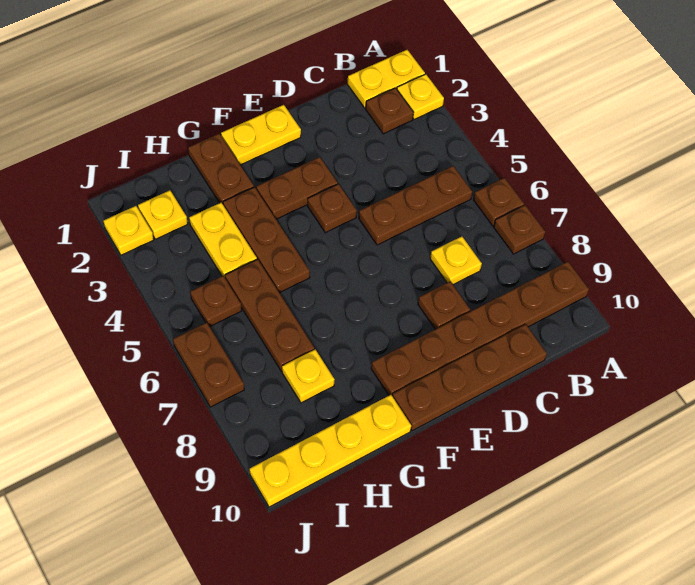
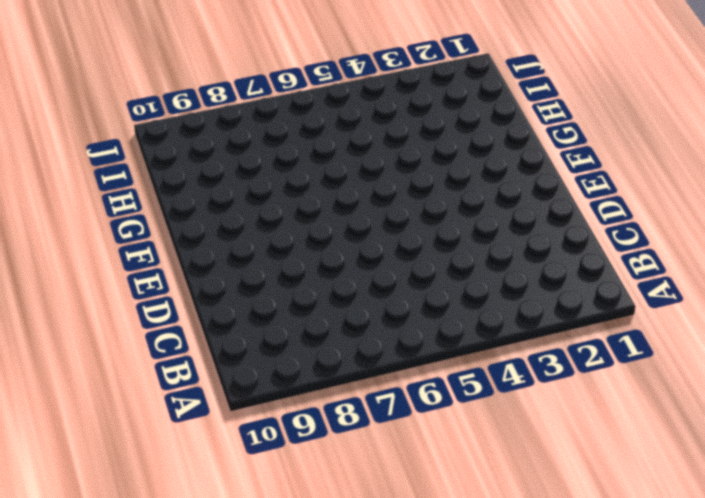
none -> yellow plate A1:B1 level 1
none -> yellow plate A2 level 1
none -> brown plate A6 level 1

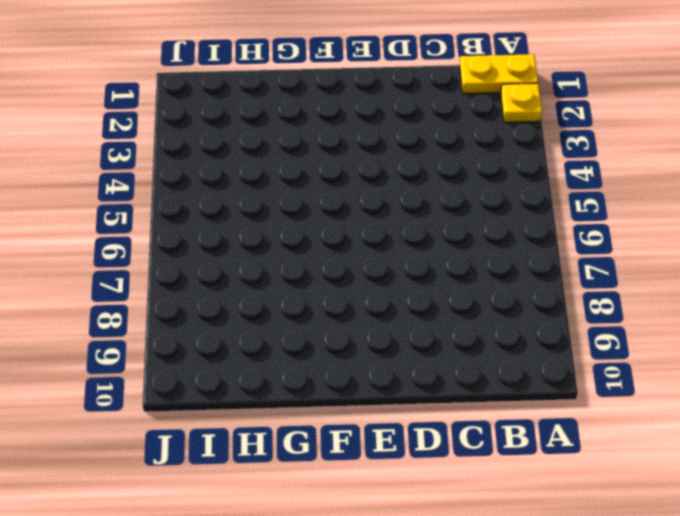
none -> brown plate A6 level 1
none -> brown plate A7 level 1
none -> brown plate A9:F9 level 1

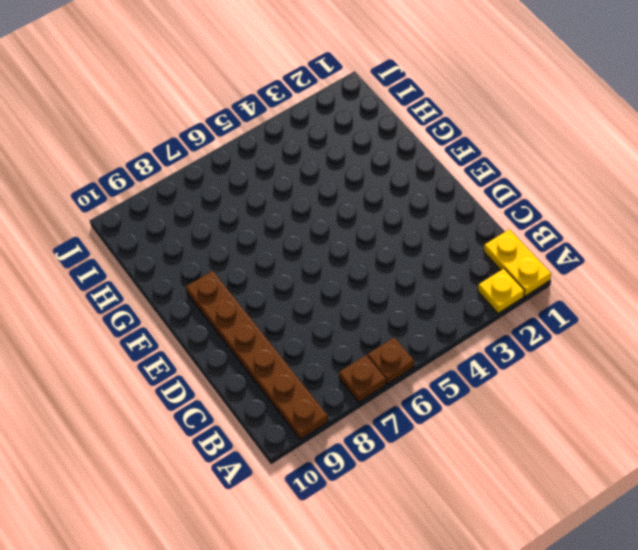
none -> brown plate B2 level 1
none -> brown plate B5:D5 level 1
none -> yellow plate C7 level 1

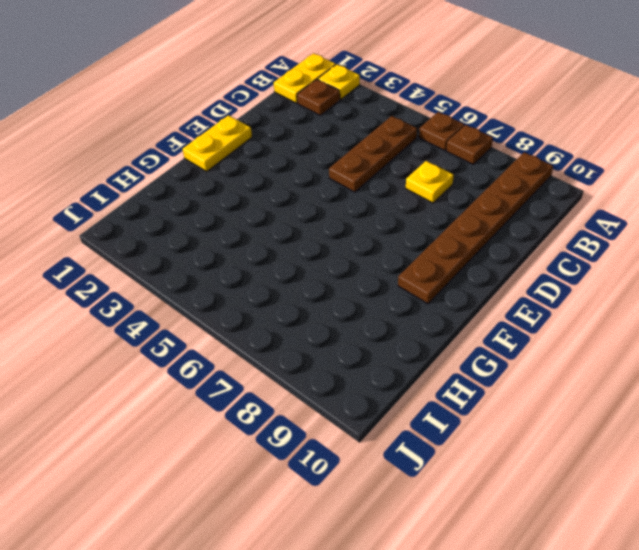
none -> brown plate C10:F10 level 1
none -> brown plate D8 level 1
none -> brown plate E3:F3 level 1

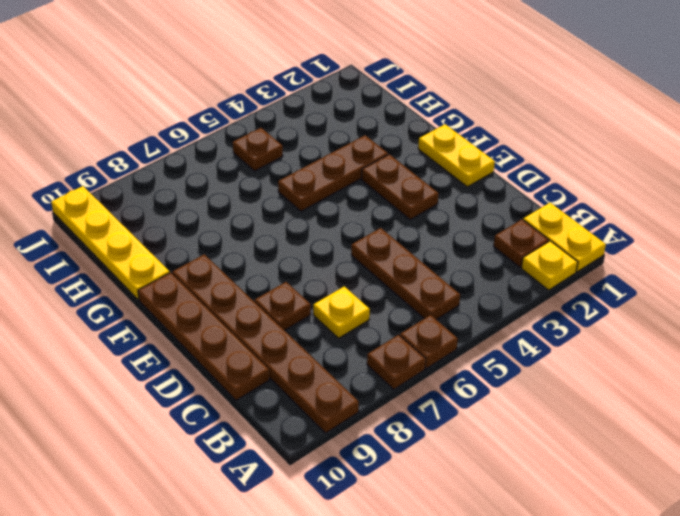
none -> brown plate E4 level 1
none -> brown plate G1:G2 level 1
none -> yellow plate H3:H4 level 1

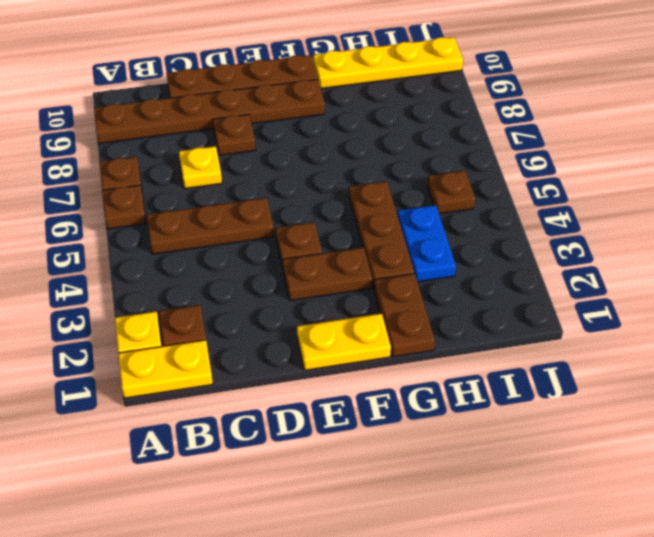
blue plate H3:H4 level 1 -> yellow plate H3:H4 level 1
none -> brown plate H5:H7 level 1
none -> yellow plate H8 level 1
none -> yellow plate I2 level 1

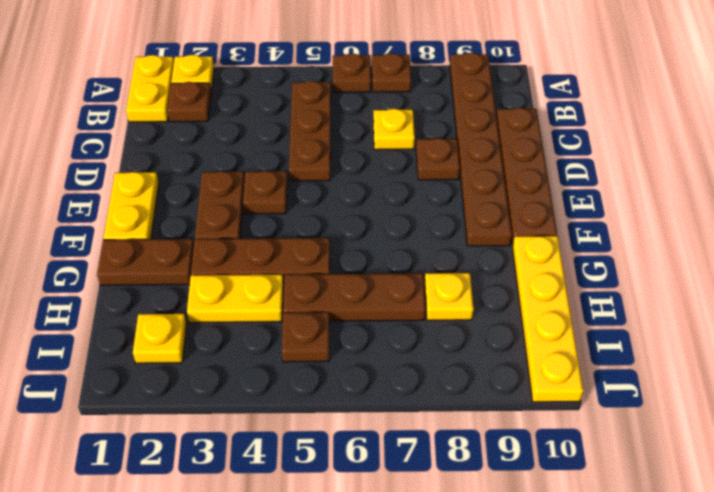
none -> yellow plate J2 level 1
none -> brown plate J6:J7 level 1

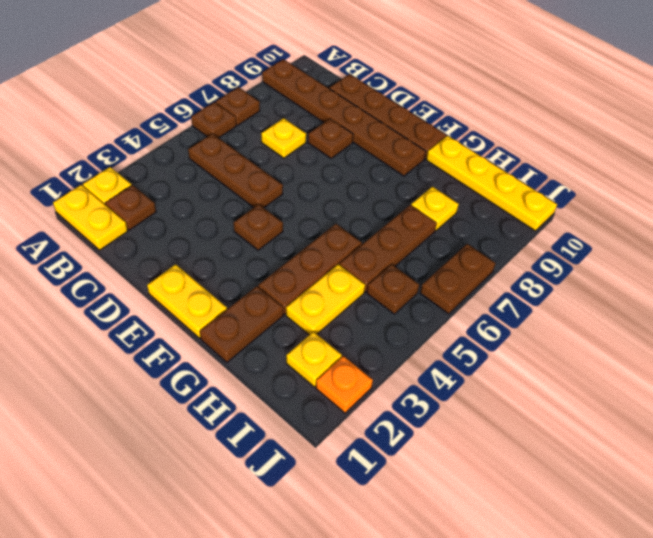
orange plate J2 level 1 -> yellow plate J2 level 1
none -> brown plate E3:F3 level 1

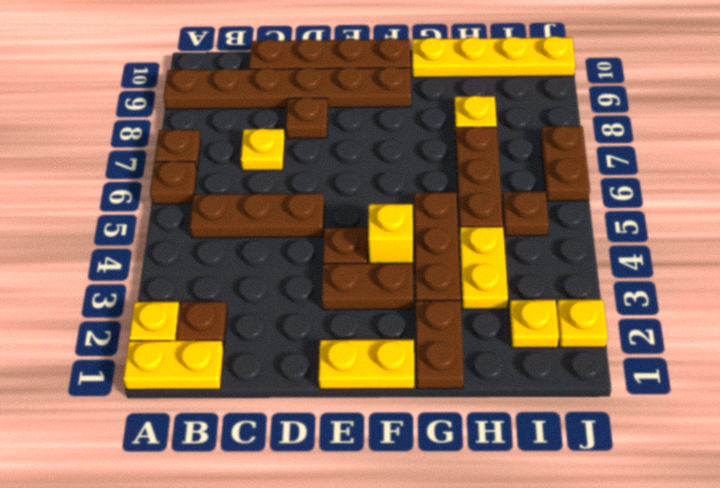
yellow brick F4 level 1 -> none

